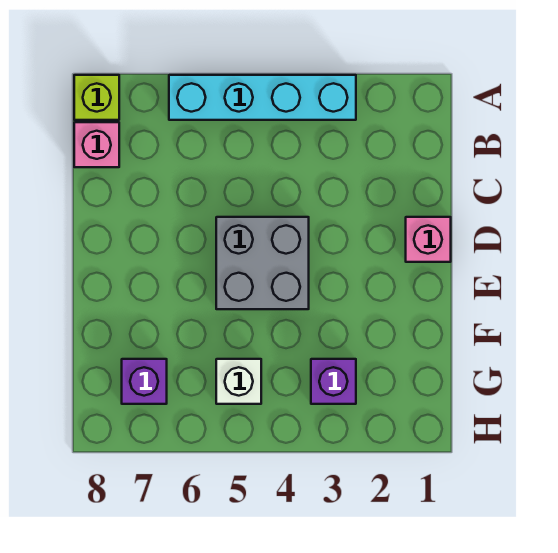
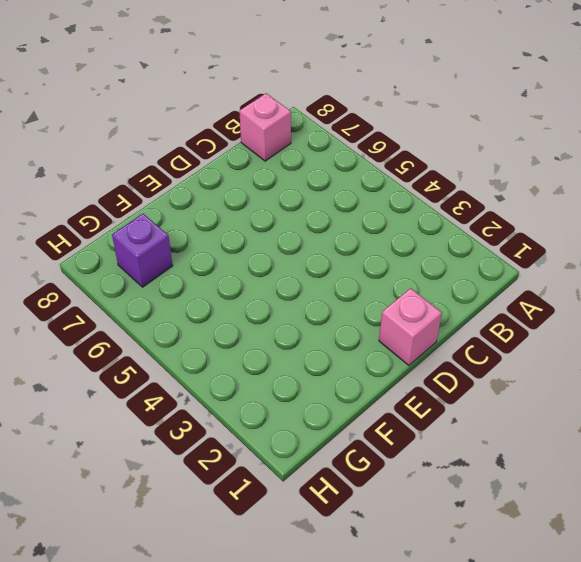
none -> cyan brick A3:A6 level 1
none -> lime brick A8 level 1

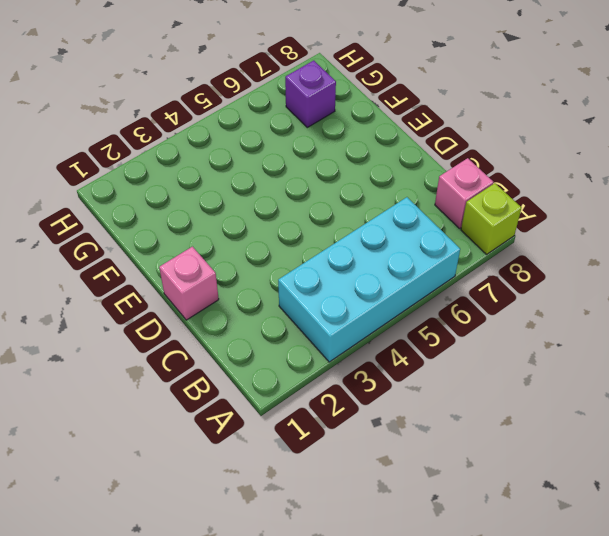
cyan brick A3:B6 level 1 -> cyan brick A3:A6 level 1
none -> grey brick D4:E5 level 1
none -> purple brick G3 level 1

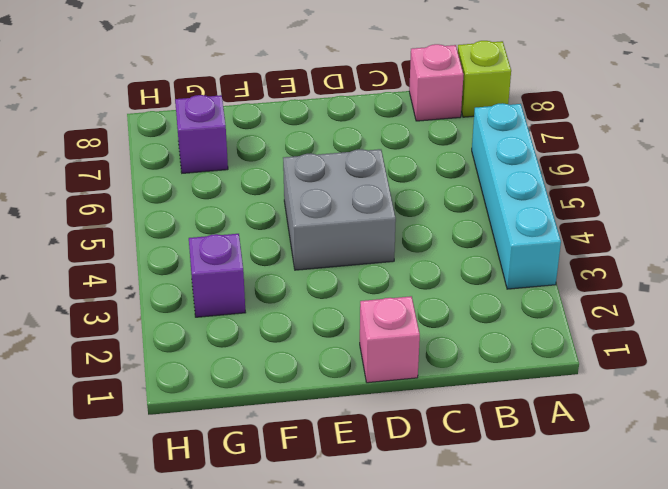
none -> white brick G5 level 1

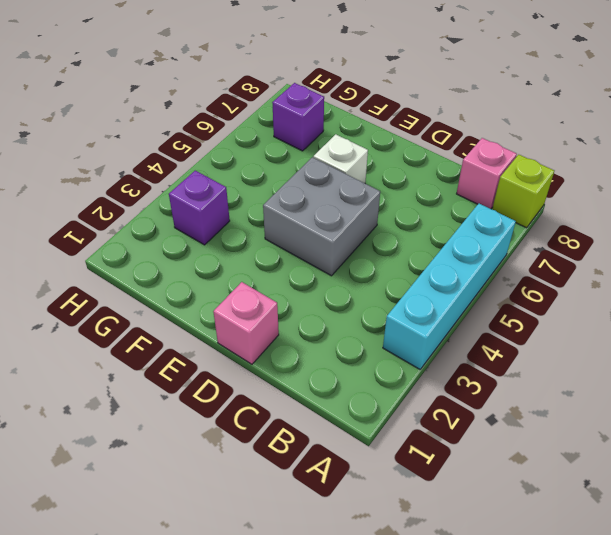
white brick E6 level 1 -> white brick G5 level 1

